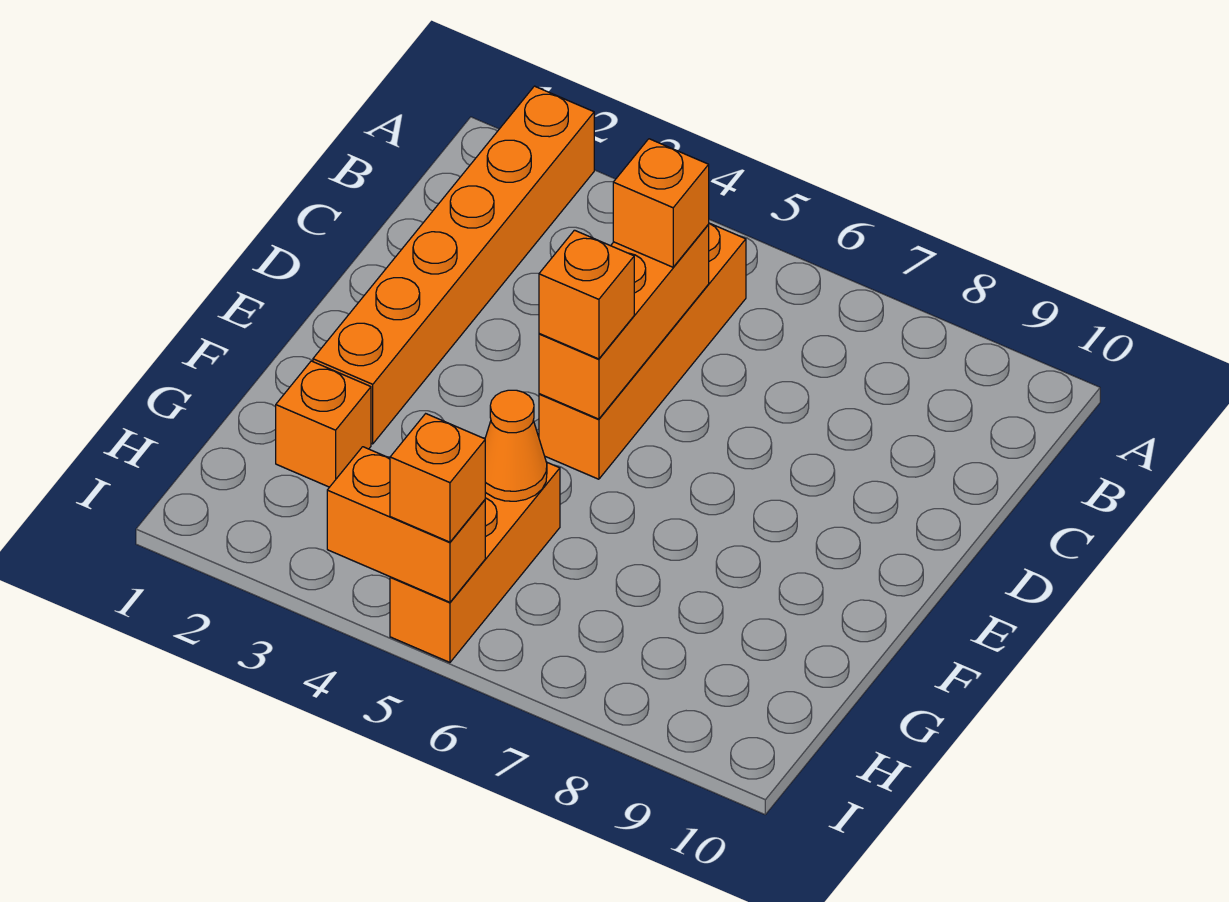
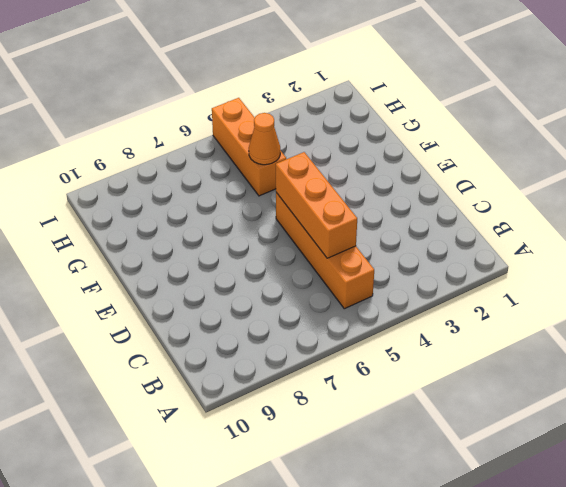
none -> orange brick A2:F2 level 1
none -> orange brick G2 level 1

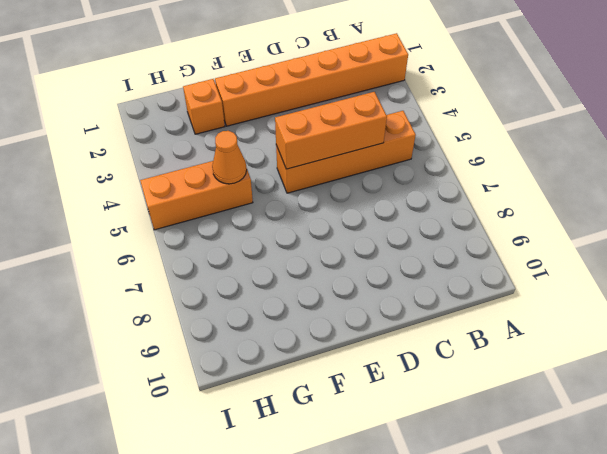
none -> orange brick I4:I5 level 2
none -> orange brick C5 level 3

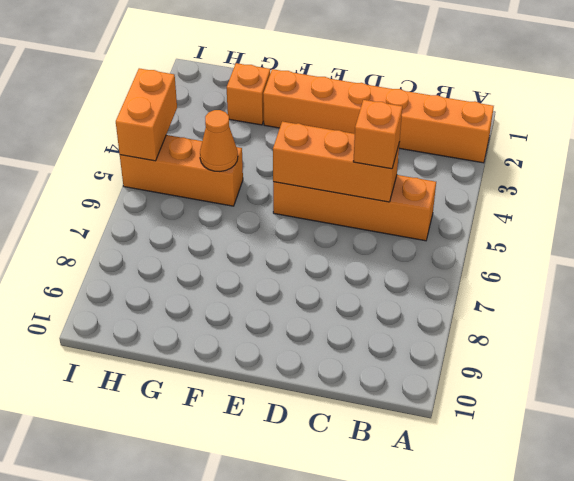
none -> orange brick E5 level 3
none -> orange brick I5 level 3

